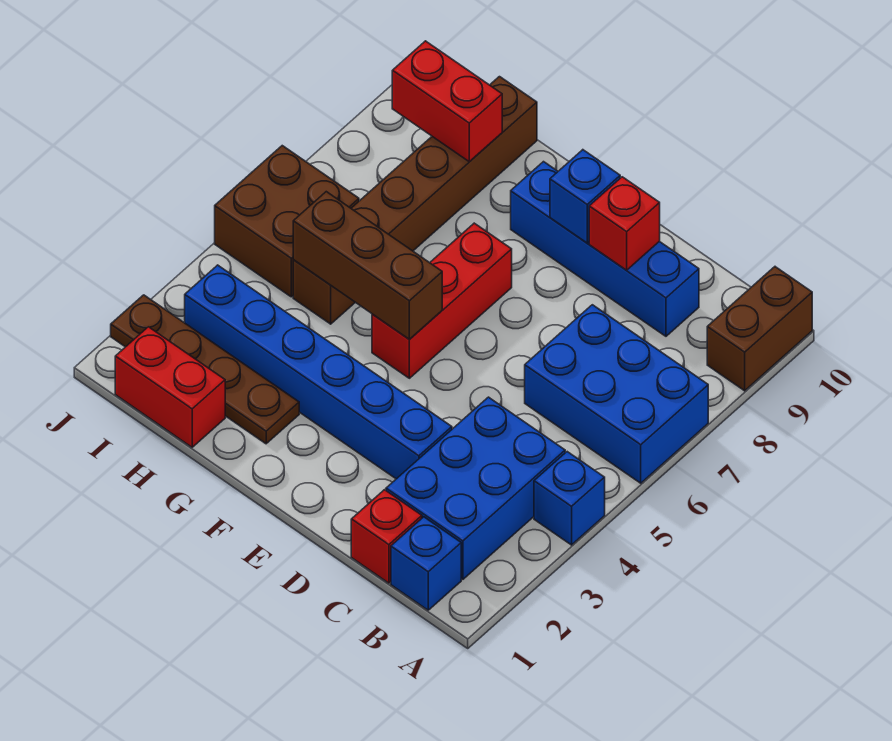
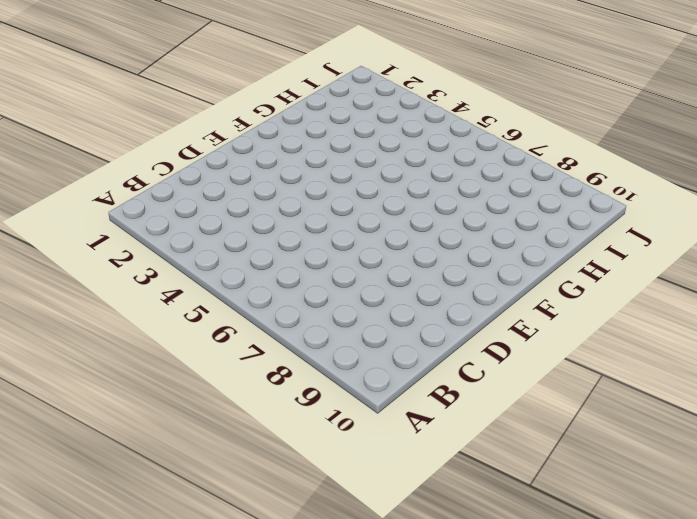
none -> blue brick A4 level 1
none -> blue brick A6:C7 level 1
none -> brown brick A9:A10 level 1

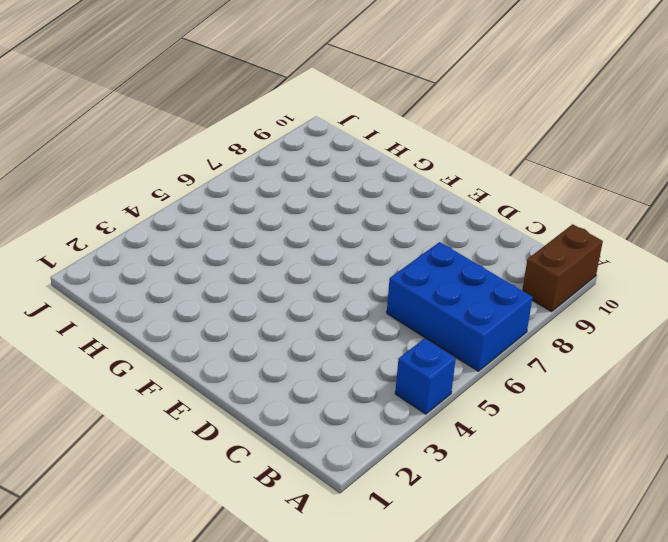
none -> blue brick B1 level 1
none -> blue brick B2:C4 level 1
none -> red brick C1 level 1

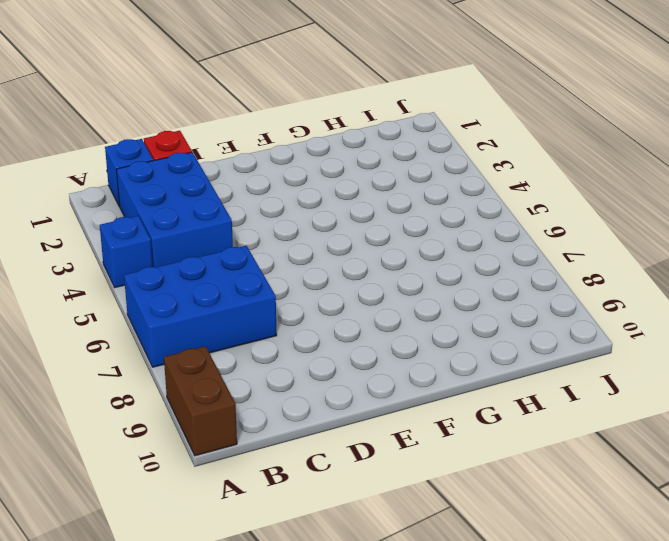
none -> blue brick C9:F9 level 1
none -> blue brick D3:I3 level 1
none -> red brick F5:F7 level 1

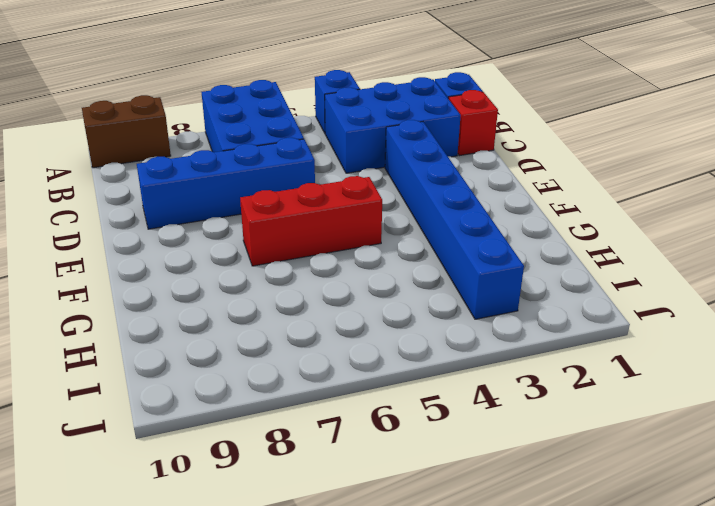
blue brick D6:D9 level 1 -> blue brick C9:F9 level 1
none -> brown plate G2:J2 level 1
none -> red brick H1:I1 level 1
none -> brown brick H5:H10 level 1

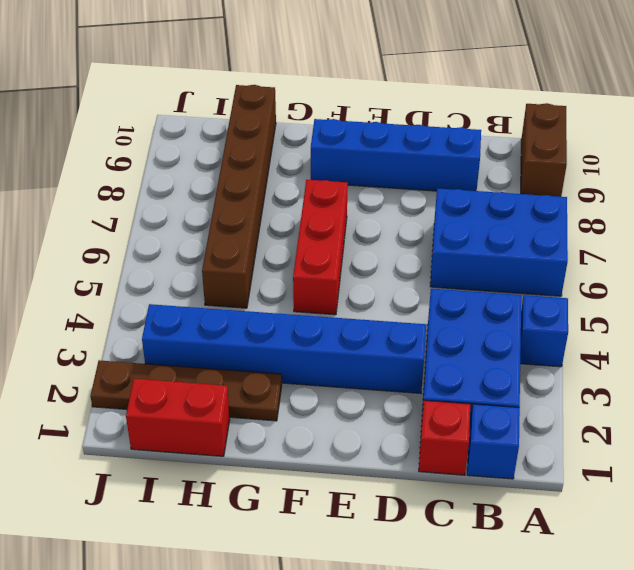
none -> brown brick I5:J6 level 1
none -> red brick D9 level 2
none -> blue brick E9 level 2

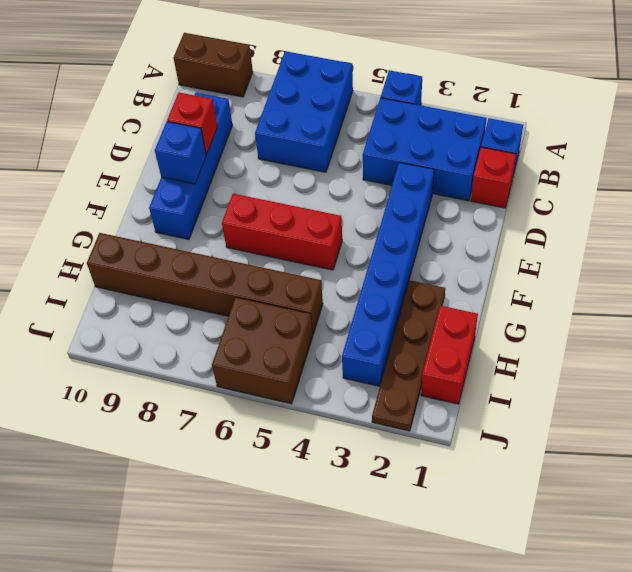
none -> brown brick F5:H5 level 2
none -> red brick H9:I9 level 2

